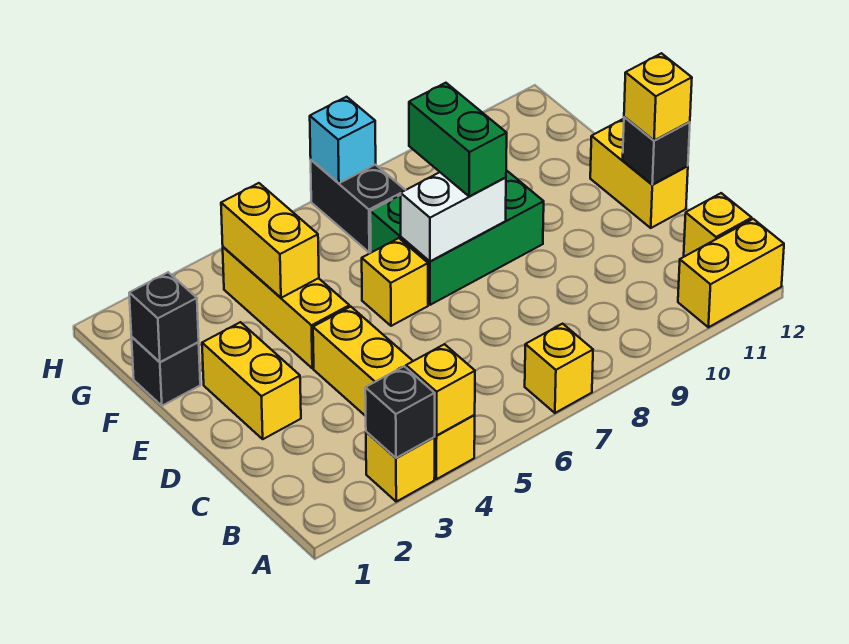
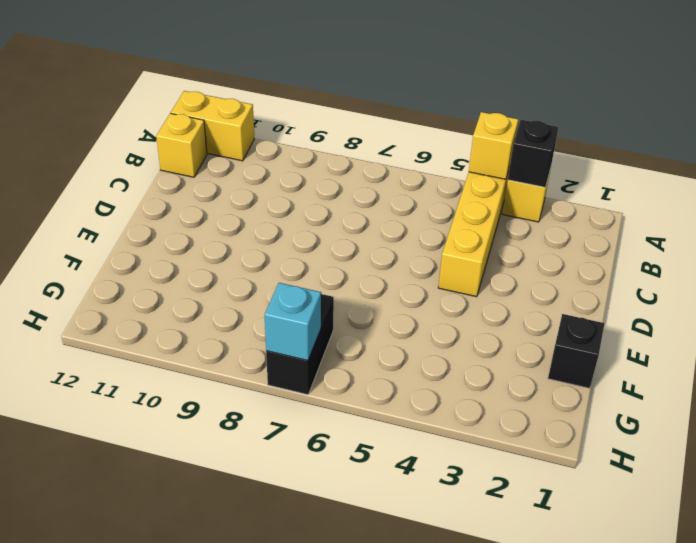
none -> yellow brick A7 level 1
none -> yellow brick D2:E2 level 1
none -> yellow brick D12:E12 level 1

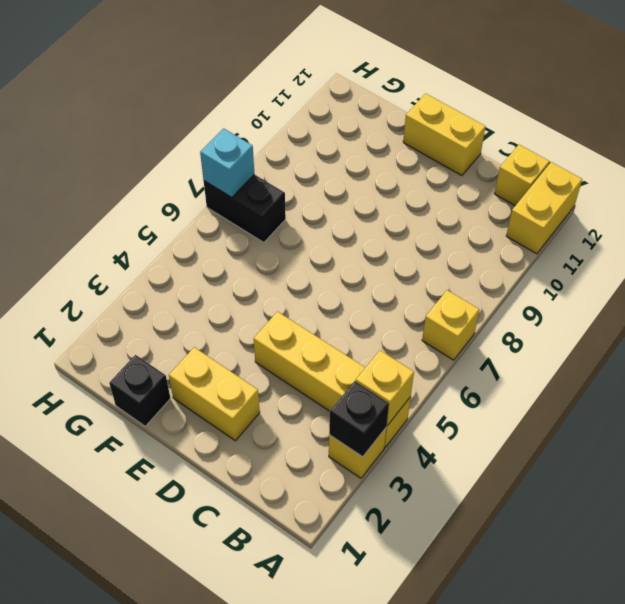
none -> yellow brick E4:G4 level 1
none -> yellow brick E6 level 1
none -> green brick E7:F9 level 1

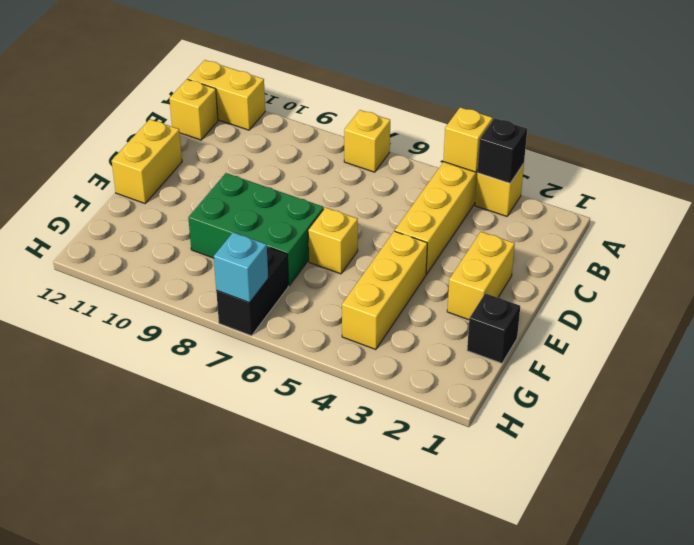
none -> black brick D12 level 2
none -> white brick E7:E8 level 2
none -> black brick F1 level 2

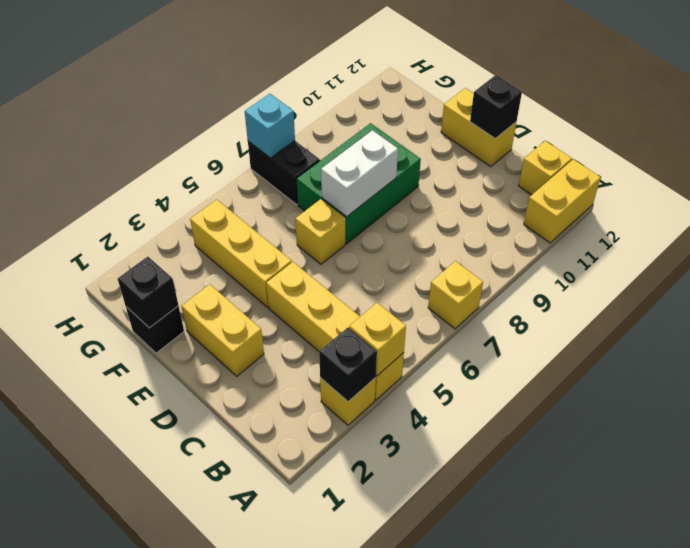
none -> yellow brick F4:G4 level 2
none -> yellow brick D12 level 3
none -> green brick E8:F8 level 3

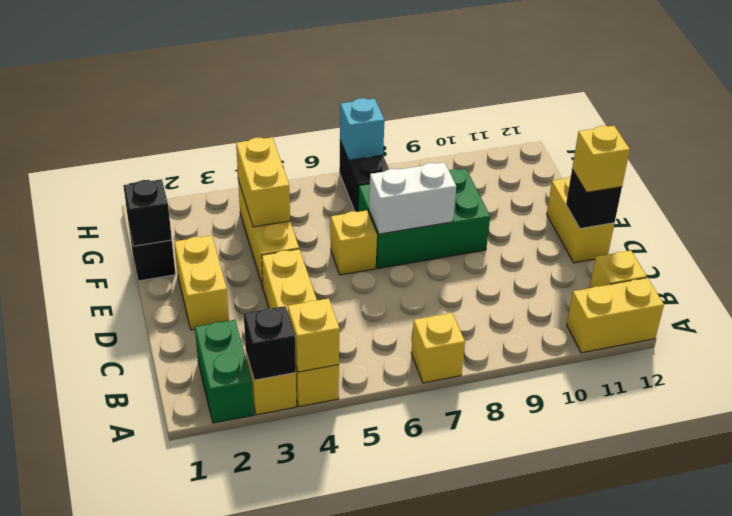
green brick A2:B2 level 1 -> green brick E8:F8 level 3

